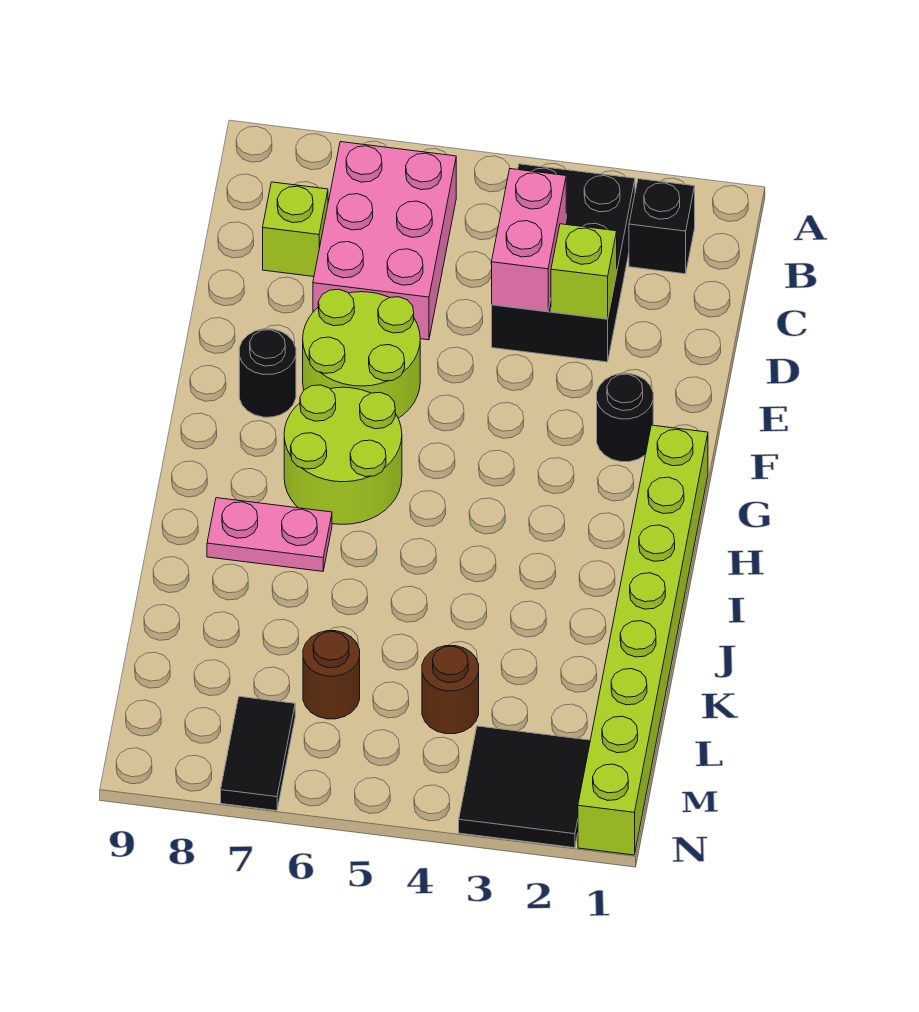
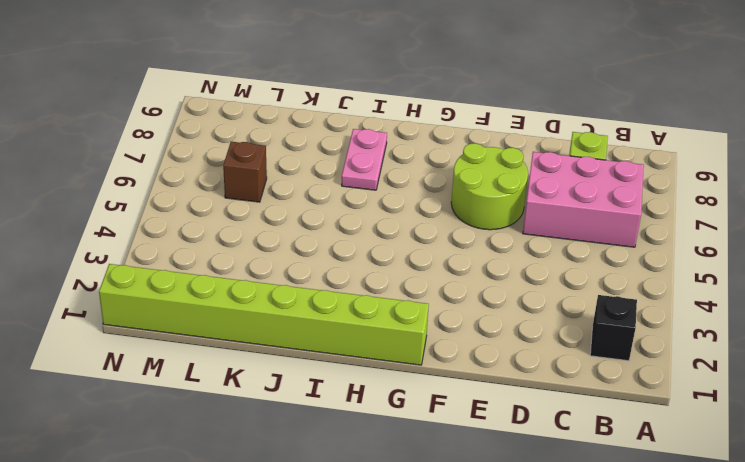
brown brick L6 level 1 -> brown round brick L6 level 1
none -> black brick B3:D4 level 1
none -> black round brick F2 level 1
none -> black round brick F8 level 1

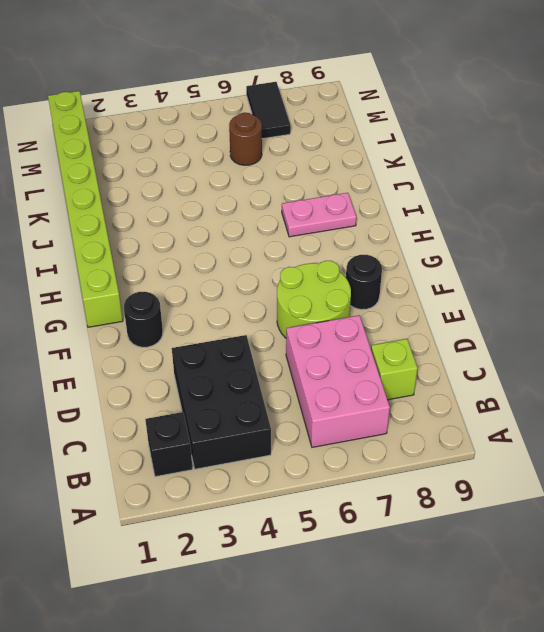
none -> lime round brick G6:H7 level 1
none -> brown round brick L4 level 1
none -> black tile M2:N3 level 1

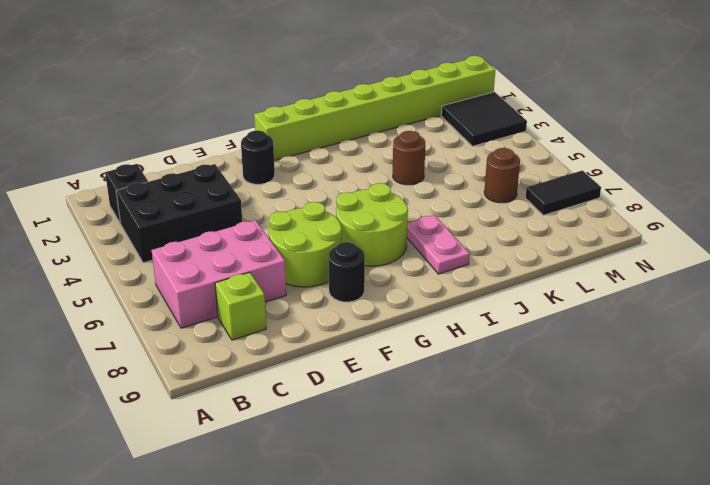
brown round brick J4 level 1 -> brown round brick L4 level 1
none -> pink brick C4:D4 level 2
none -> lime brick D3 level 2

